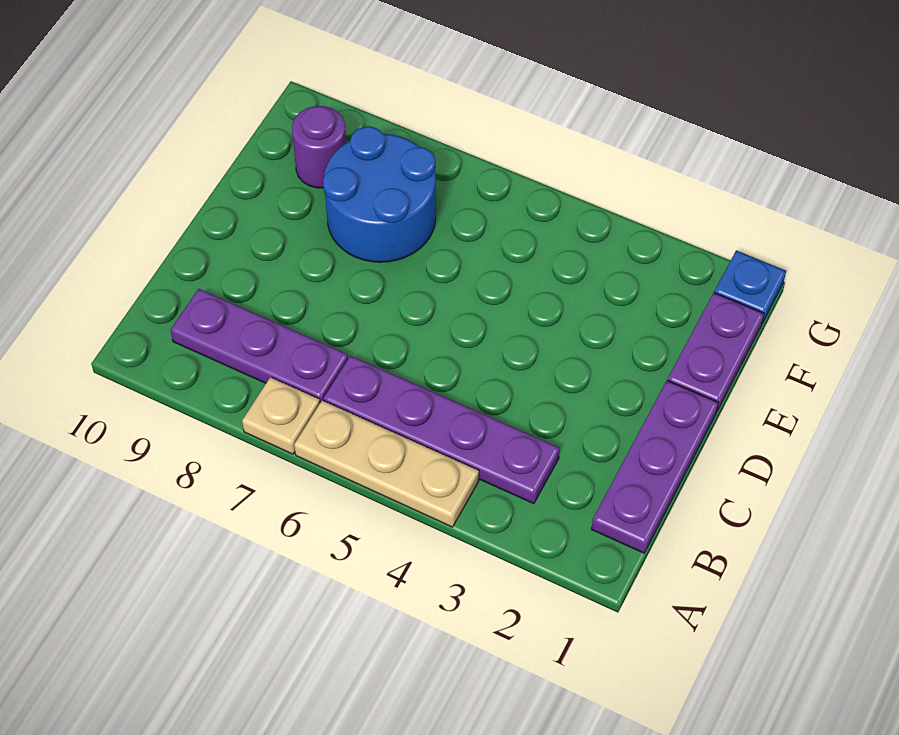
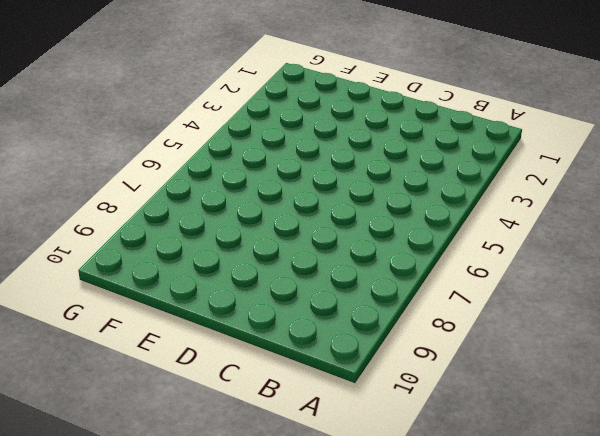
none -> tan plate A4:A6 level 1
none -> tan plate A7 level 1

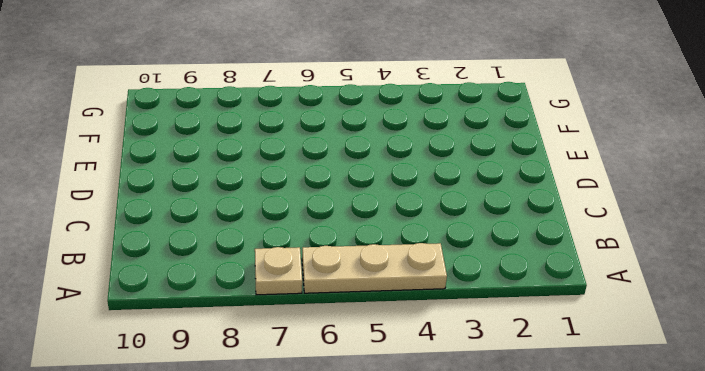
none -> purple plate B1:D1 level 1
none -> purple plate B3:B6 level 1

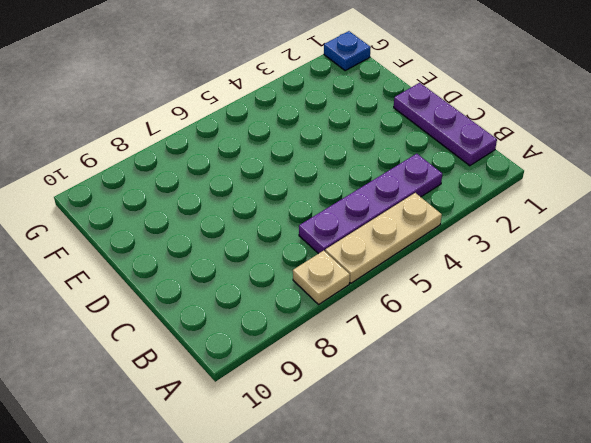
none -> purple plate B7:B9 level 1
none -> purple plate E1:F1 level 1

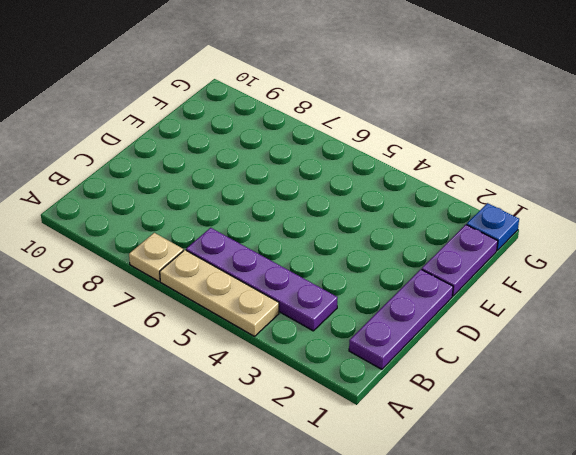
none -> purple plate B7:B9 level 1
none -> blue round brick E7:F8 level 1

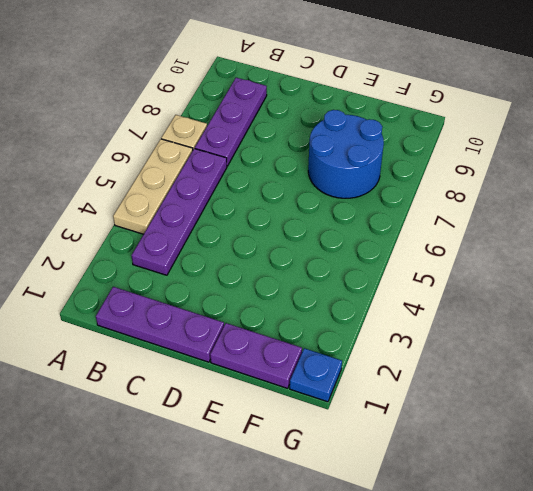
none -> purple round brick F9 level 1

